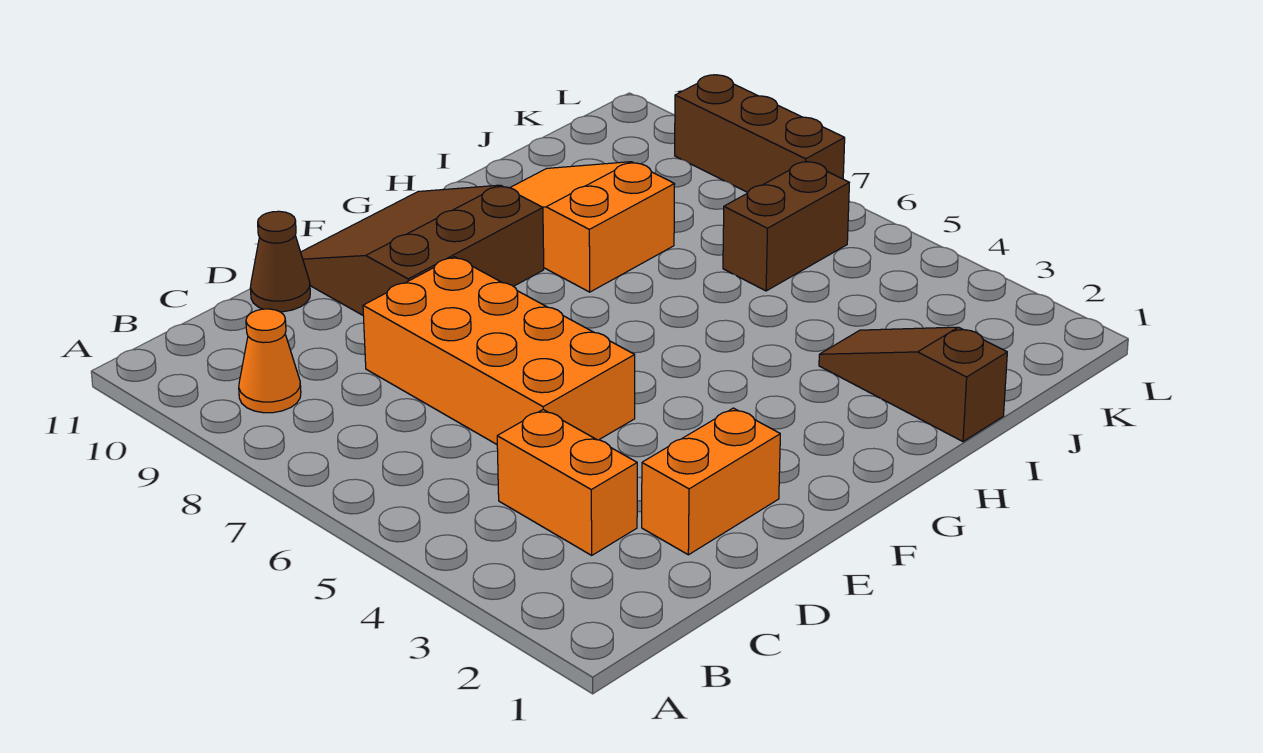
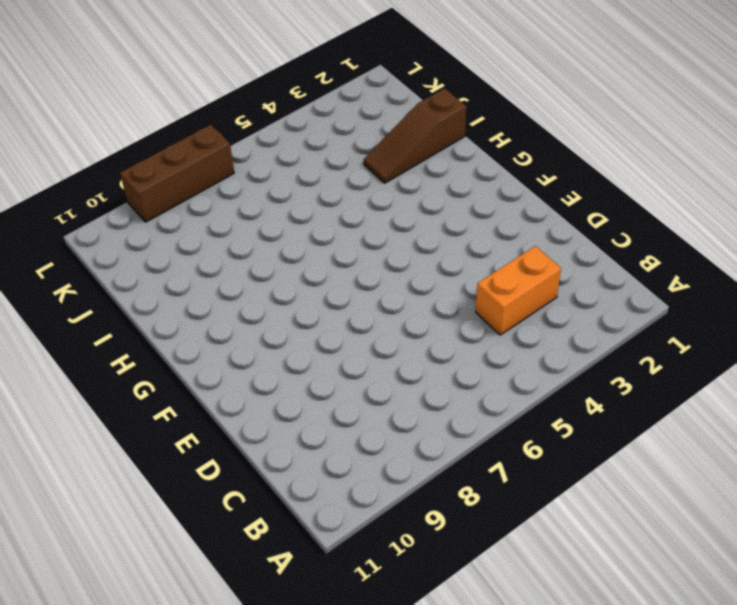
none -> orange cone B9 level 1
none -> orange brick D2:E2 level 1

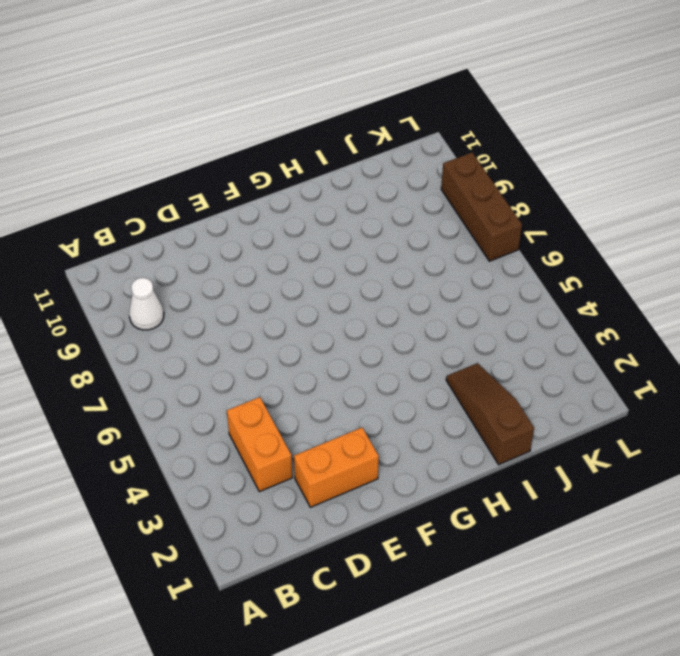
white cone B9 level 1 -> orange cone B9 level 1
none -> orange brick D5:E8 level 1
none -> brown cone D11 level 1

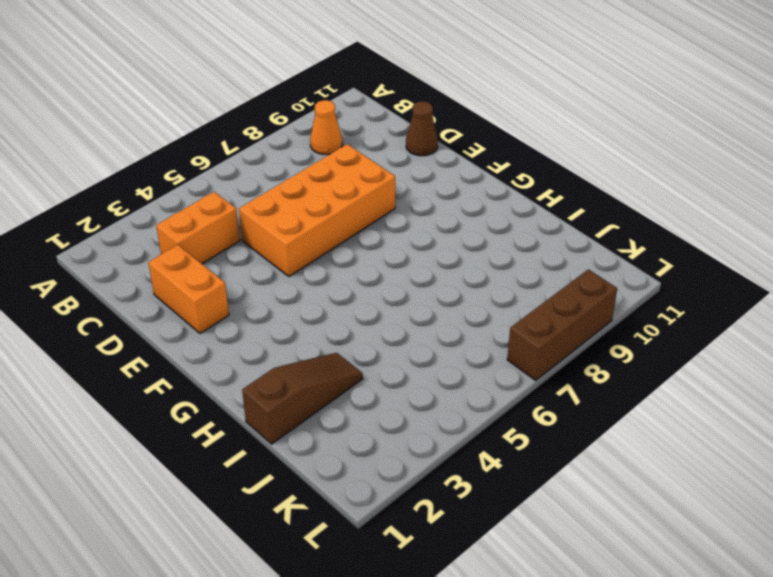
none -> brown slope E9:G11 level 1 top 9
none -> orange slope H8:I10 level 1 top 8

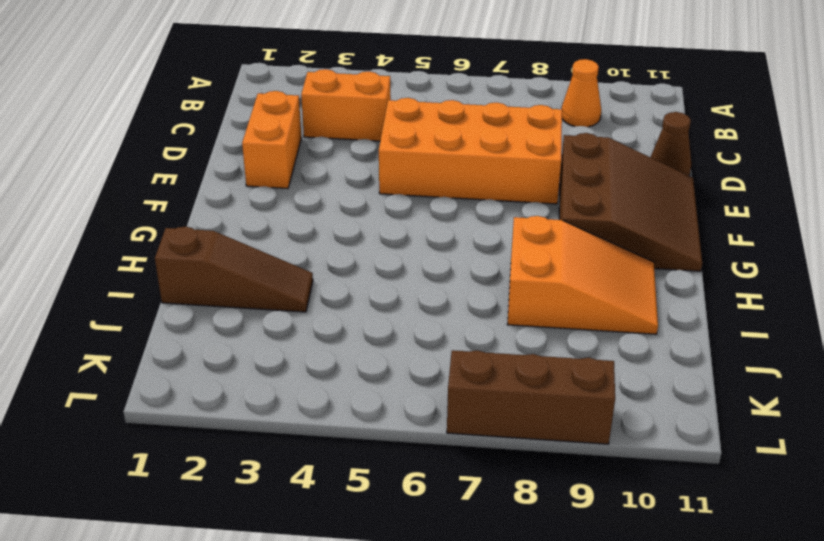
none -> brown brick J6:K6 level 1

